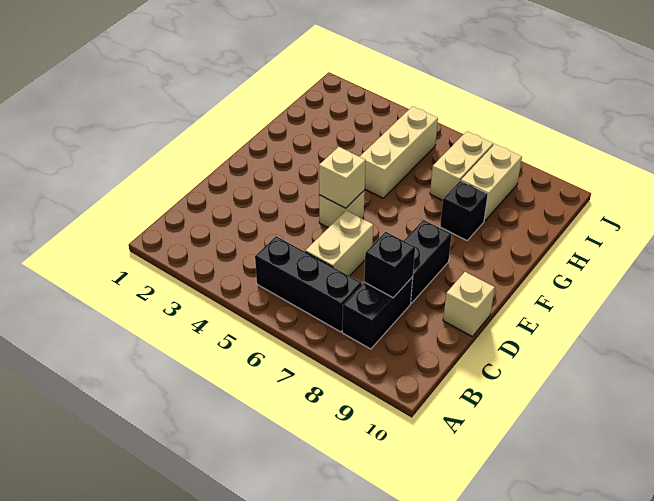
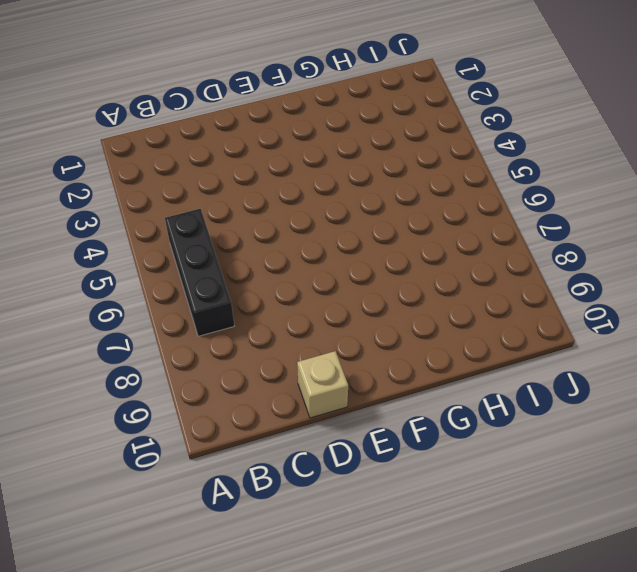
none -> black brick B8:C8 level 1
none -> tan brick C6:D6 level 1
none -> black brick D8:E8 level 1

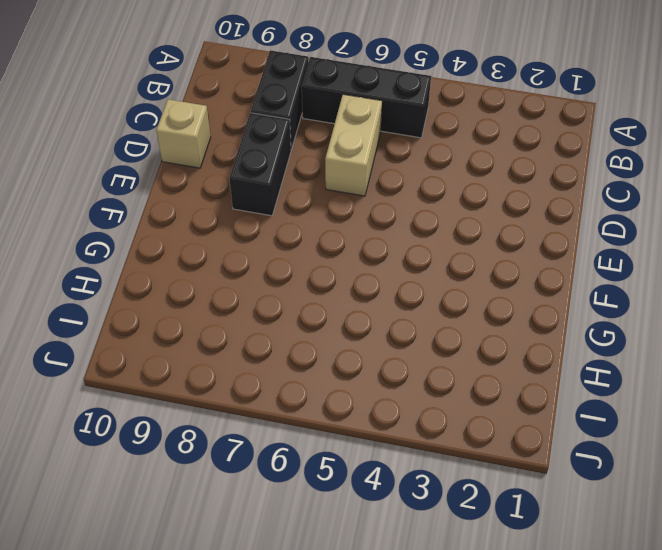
none -> tan brick E5 level 1
none -> tan brick G5:I5 level 1
none -> black brick G8 level 1

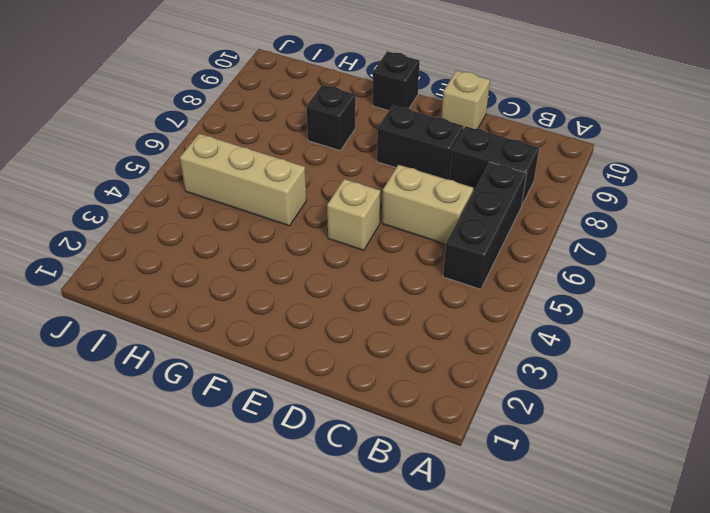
black brick F10 level 1 -> black brick C8 level 2
none -> tan brick H7:I7 level 1
none -> tan brick H8:I8 level 1
none -> tan brick E5 level 2

